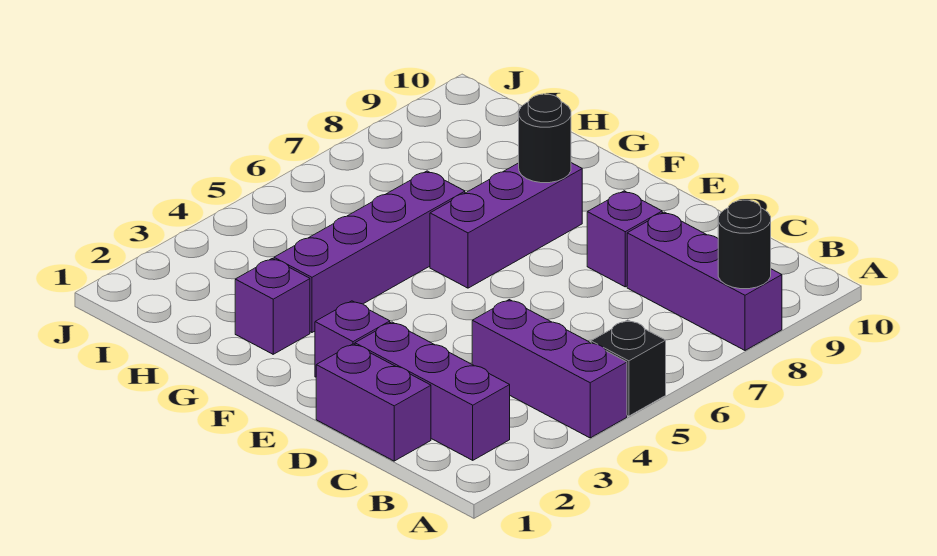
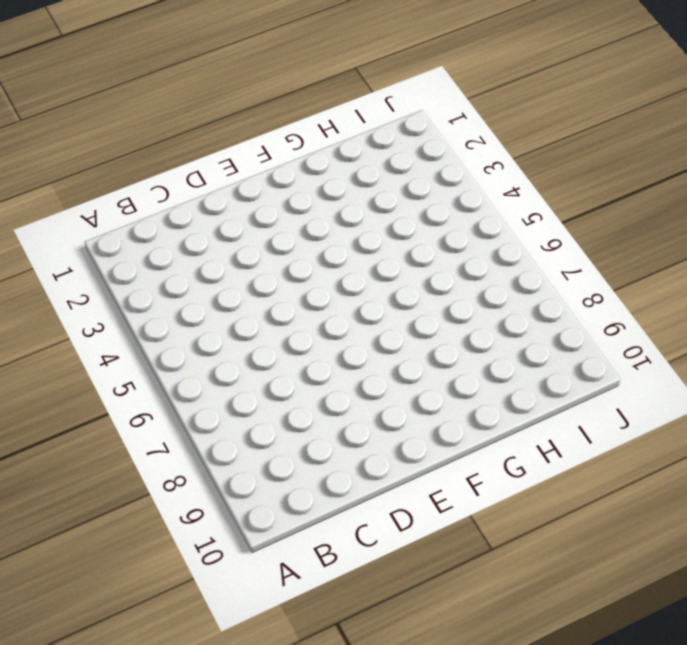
none -> purple brick A4:C4 level 1
none -> black brick A5 level 1
none -> purple brick A8:C8 level 1

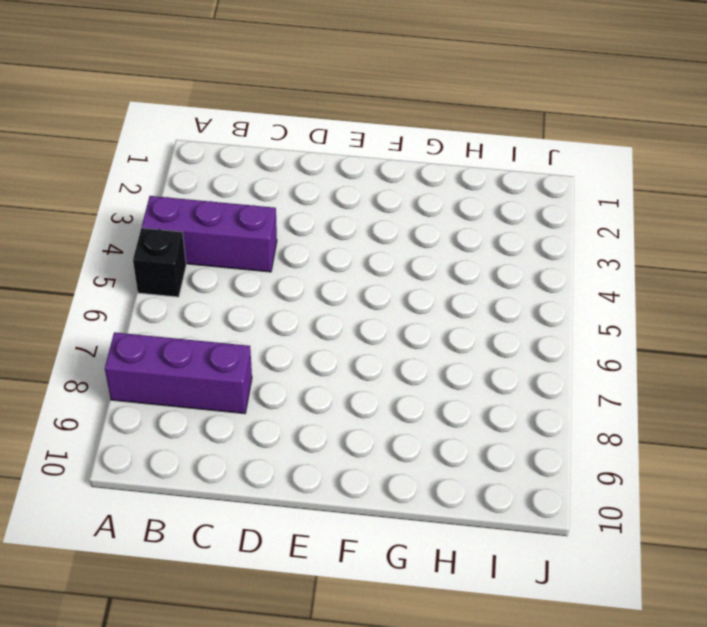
none -> purple brick B2:D2 level 1
none -> purple brick C1:D1 level 1
none -> purple brick D8 level 1

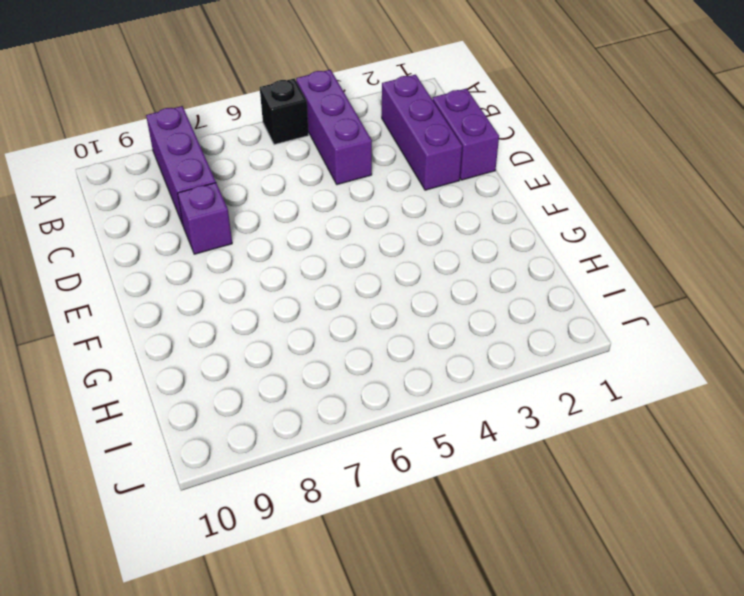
none -> purple brick E2 level 1
none -> purple brick F6:F8 level 1
none -> purple brick G2 level 1

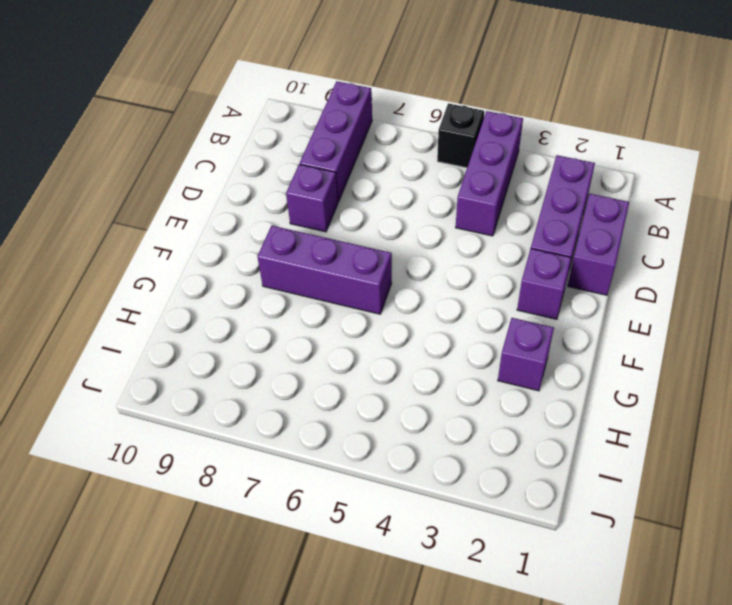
none -> purple brick G3:G6 level 1
none -> black round brick A8 level 2
none -> black round brick F8 level 2

